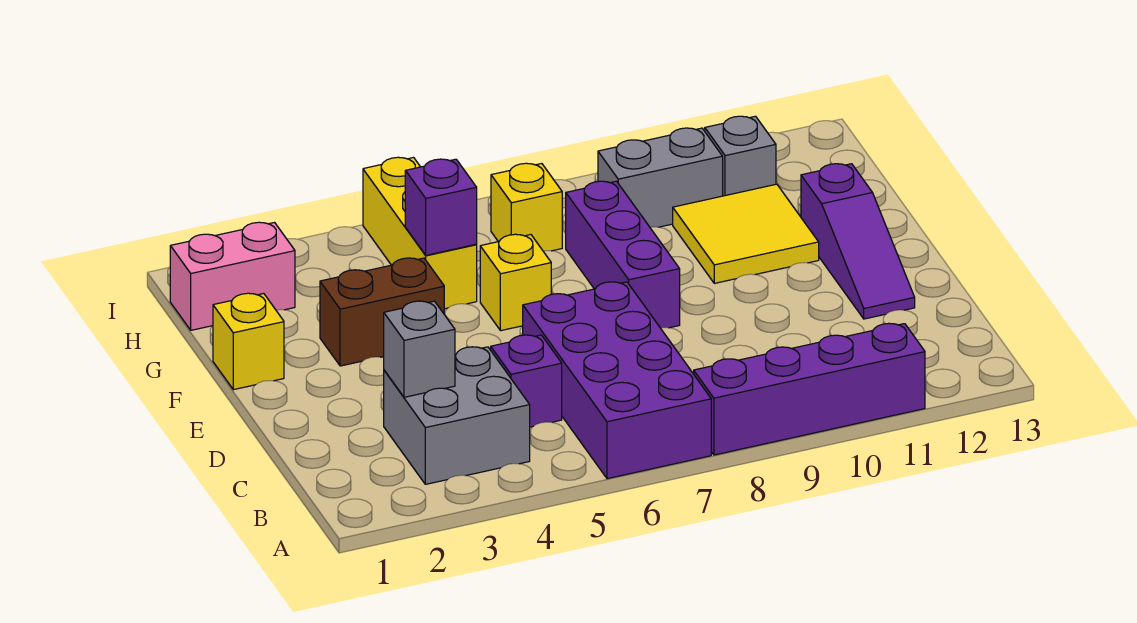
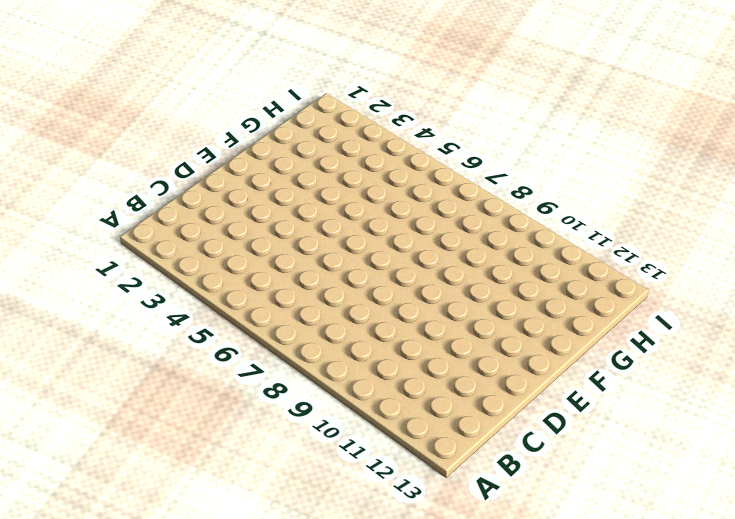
none -> purple brick A6:D7 level 1
none -> purple brick A8:A11 level 1
none -> grey brick B3:C4 level 1

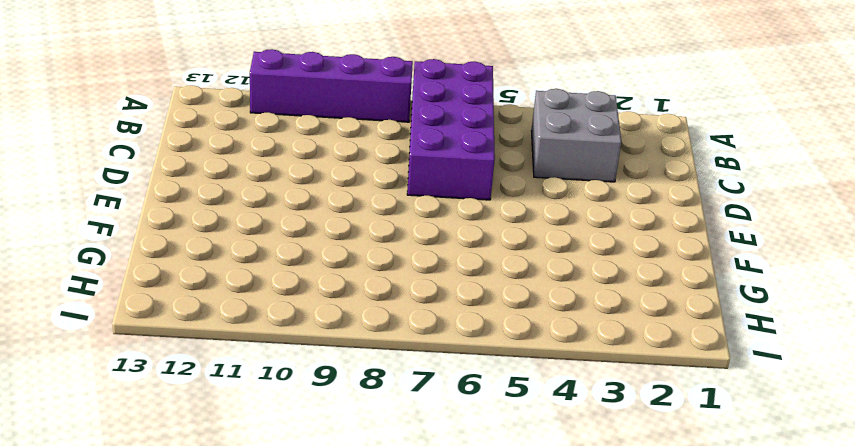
none -> purple brick C5 level 1
none -> purple slope D12:F12 level 1 top F
none -> purple brick E8:G8 level 1

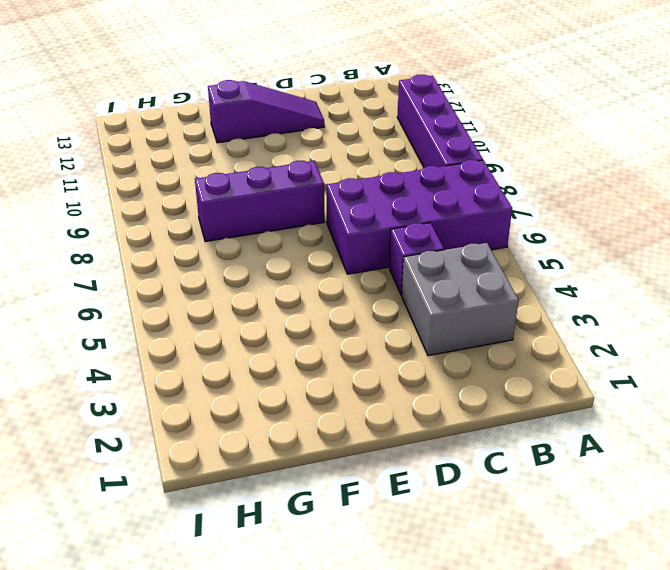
none -> yellow brick F1 level 1
none -> brown brick F3:F4 level 1
none -> yellow brick F6 level 1

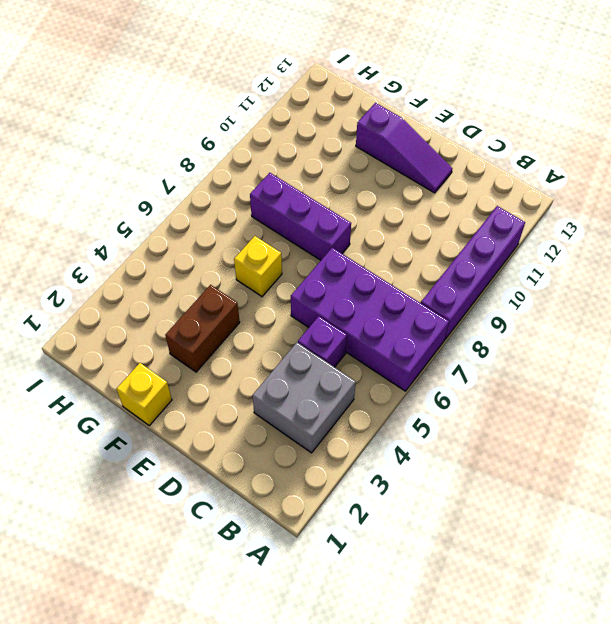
none -> yellow tile F10:G11 level 1
none -> yellow brick G5:I5 level 1
none -> pink brick H1:H2 level 1

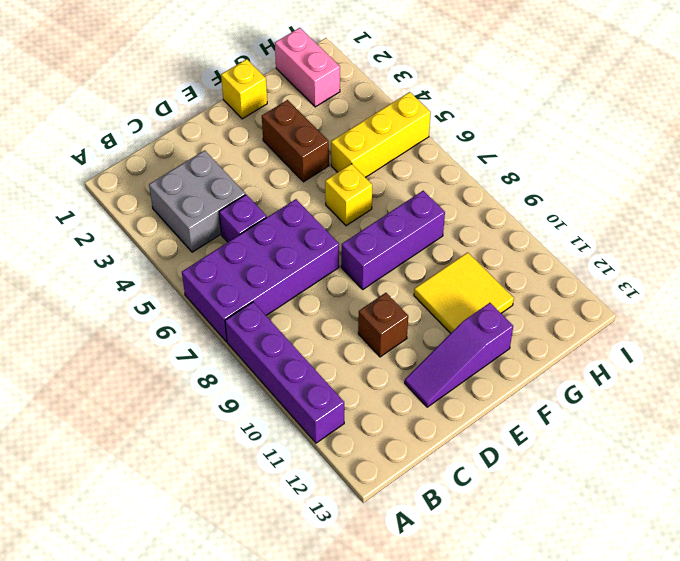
brown brick D10 level 1 -> none
none -> yellow brick H7 level 1
none -> grey brick H9:H10 level 1
none -> grey brick H11 level 1

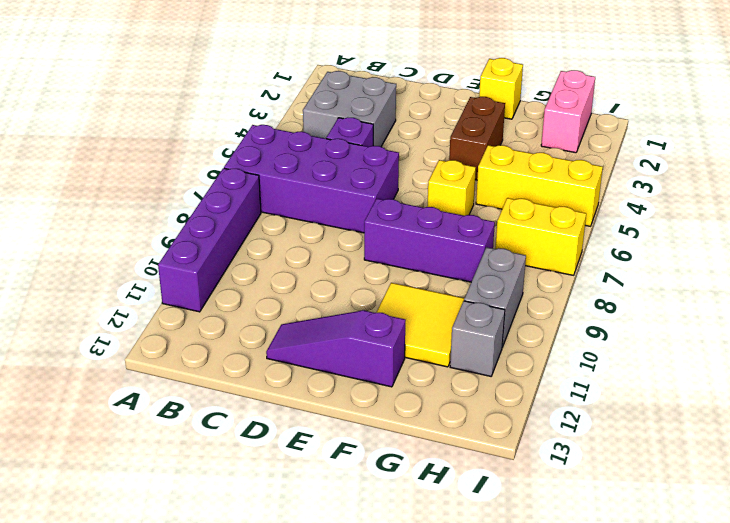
yellow brick H7:I7 level 1 -> yellow brick H7 level 1
none -> grey brick C3 level 2
none -> purple brick G5 level 2

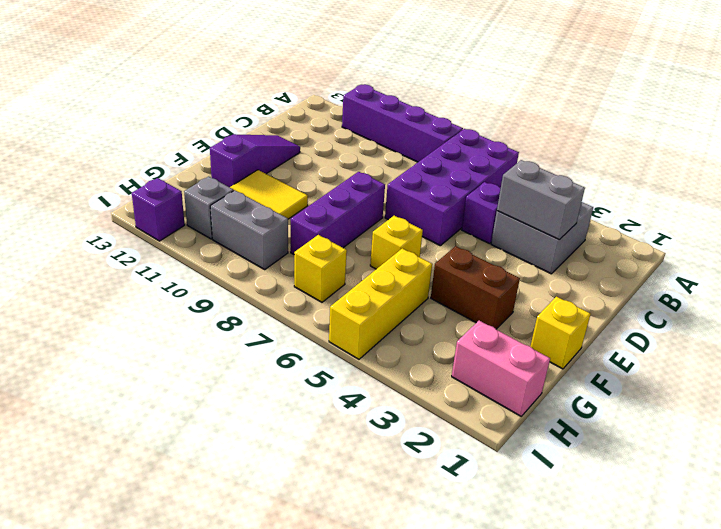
grey brick C3:C4 level 2 -> grey brick C3 level 2
purple brick I12 level 1 -> purple brick G5 level 2

